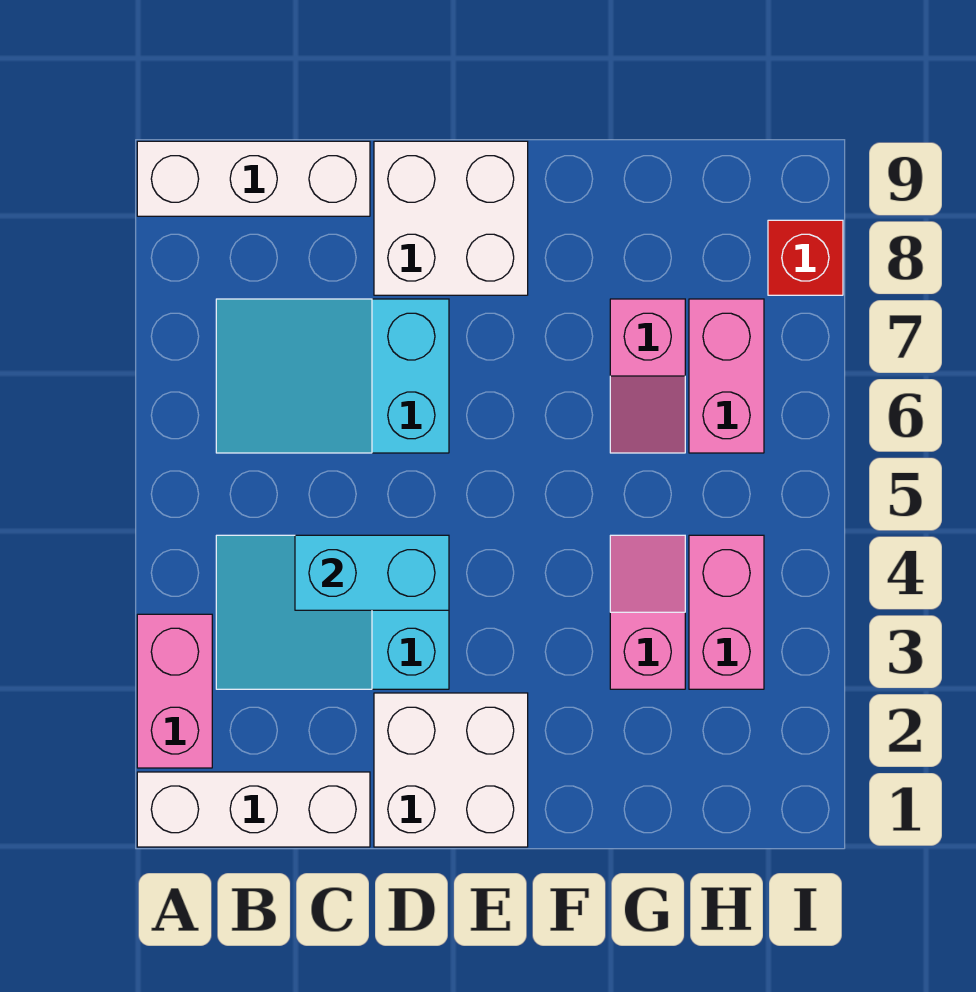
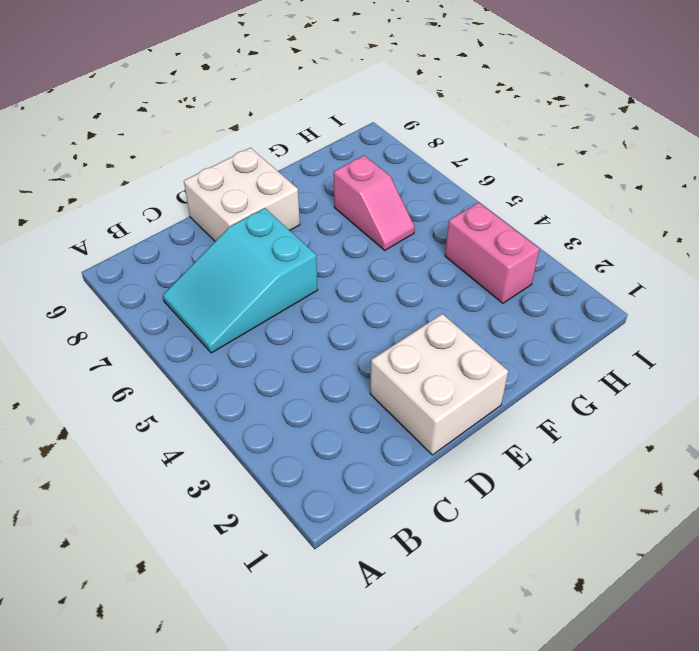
none -> white brick A1:C1 level 1
none -> pink brick A2:A3 level 1
none -> white brick A9:C9 level 1

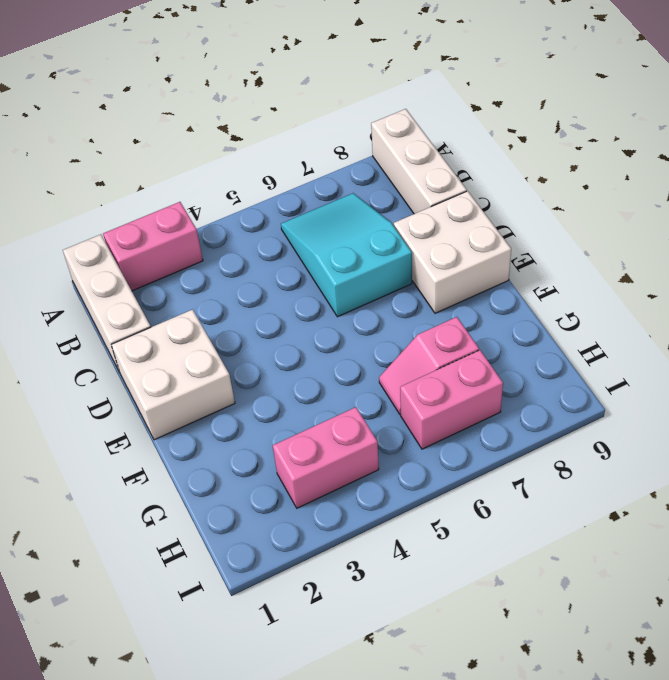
none -> cyan slope B3:D4 level 1 top D
none -> pink slope G3:G4 level 1 top 3
none -> red brick I8 level 1

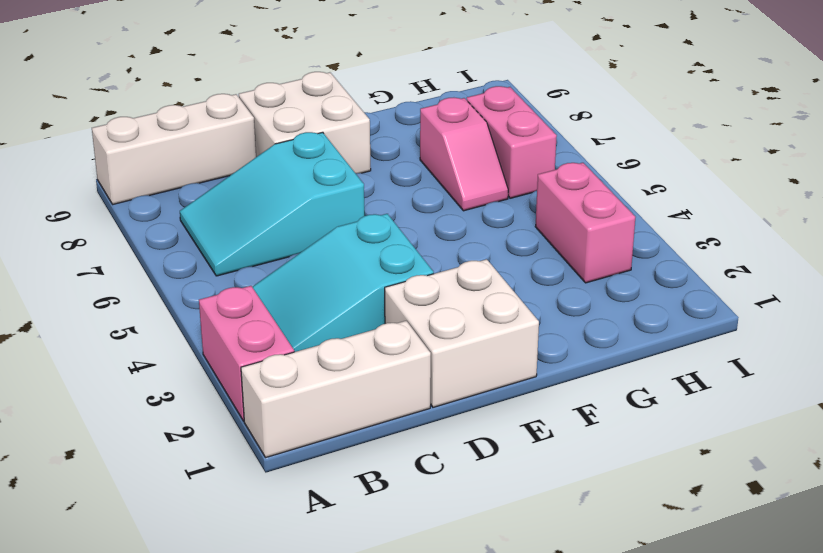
none -> pink slope G3:G4 level 1 top 3
none -> red brick I8 level 1
none -> cyan brick C4:D4 level 2

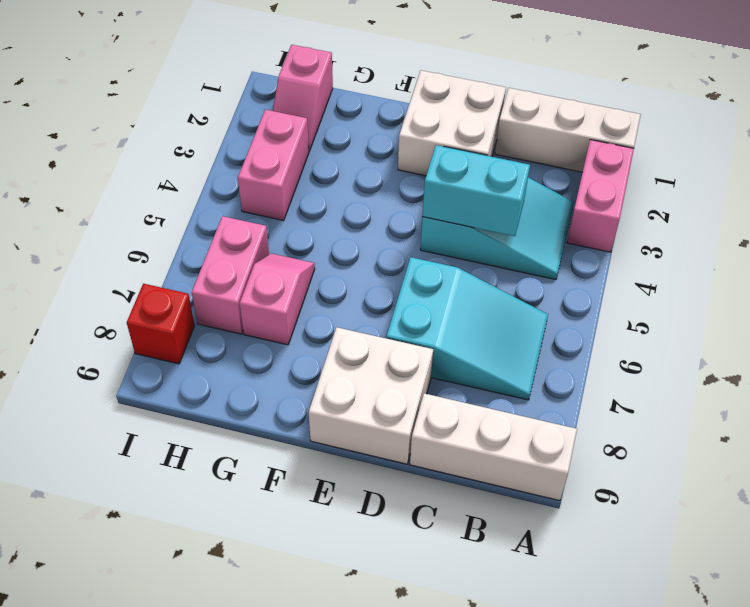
pink slope H1:H2 level 1 top 1 -> pink slope G3:G4 level 1 top 3

